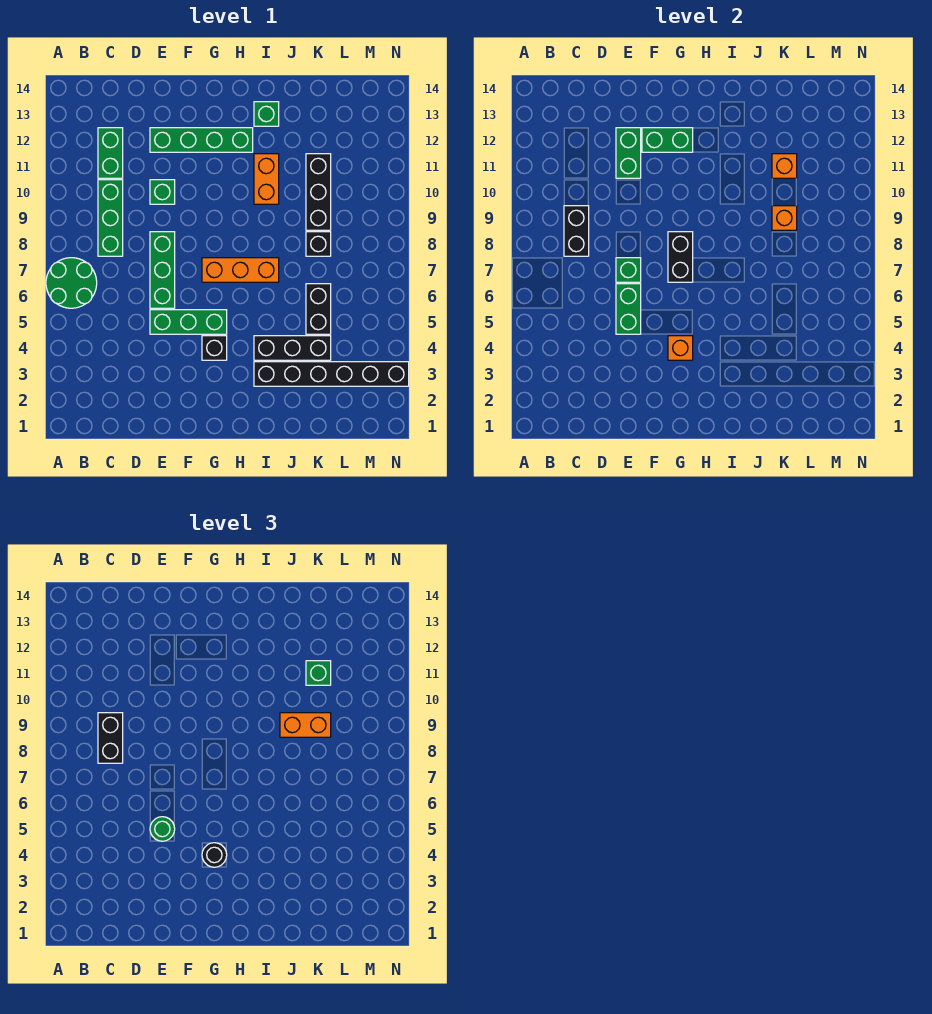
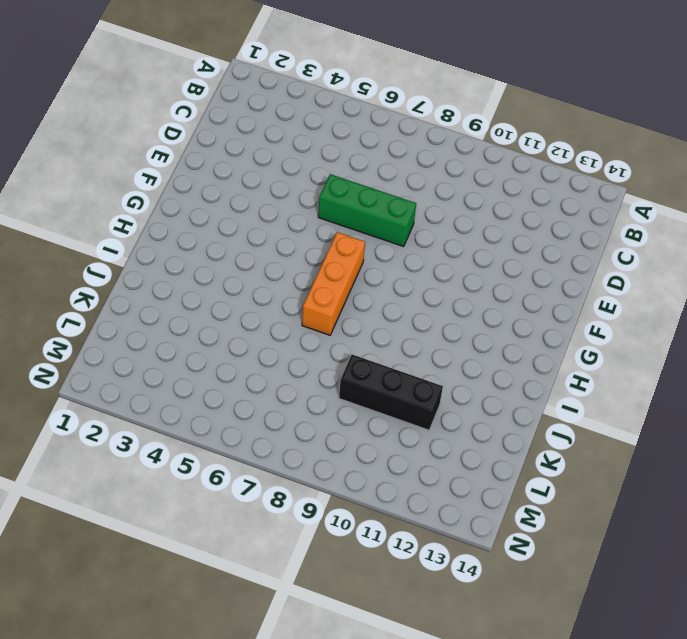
none -> green round brick A6:B7 level 1
none -> green brick C8:C10 level 1
none -> green brick C11:C12 level 1
none -> green brick E5:G5 level 1

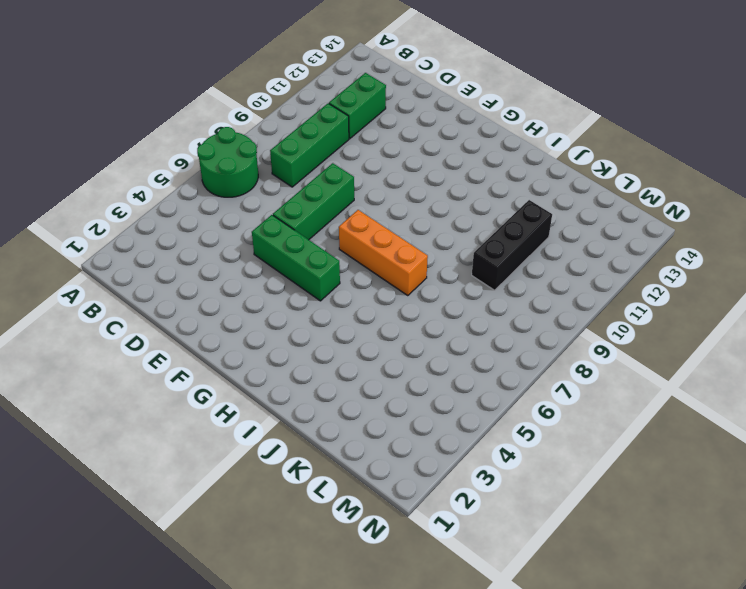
none -> green brick E10 level 1
none -> green brick E12:H12 level 1
none -> black brick G4 level 1
none -> black brick I3:N3 level 1

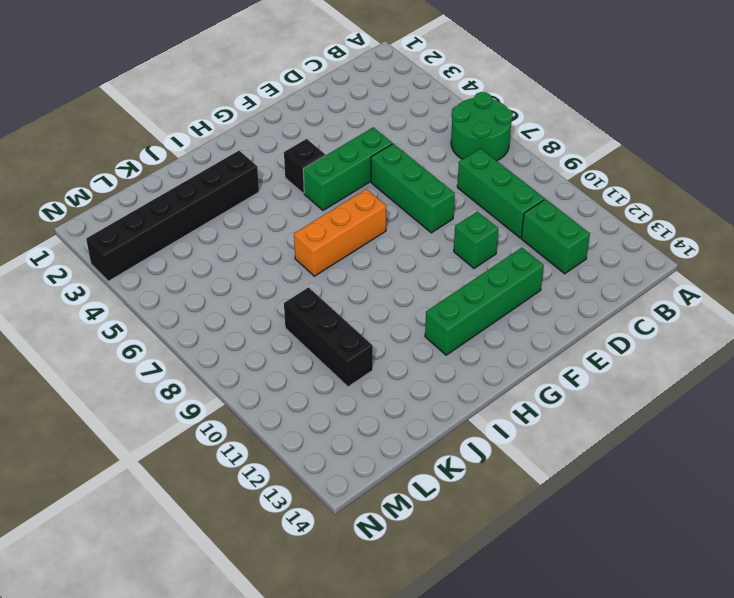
none -> black brick I4:K4 level 1
none -> orange brick I10:I11 level 1
none -> green brick I13 level 1
none -> black brick K5:K6 level 1

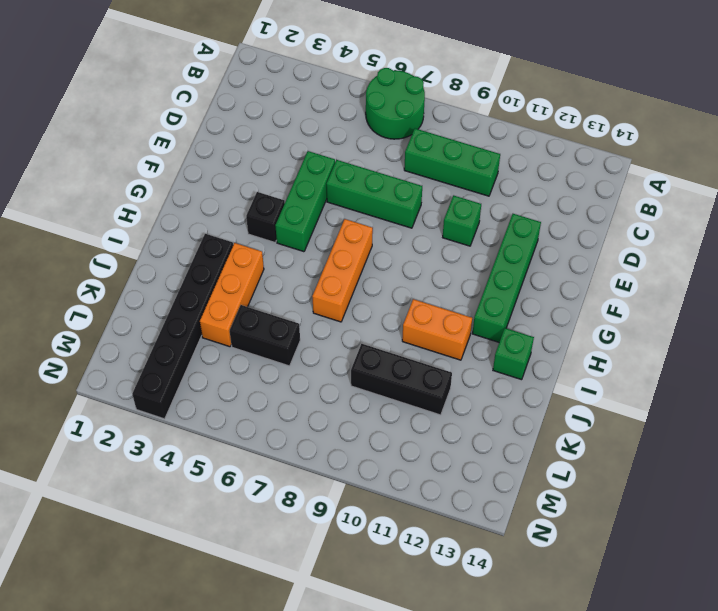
orange brick I4:K4 level 1 -> black brick I4:K4 level 1
none -> green brick C11:C12 level 1
none -> black brick K8 level 1
none -> black brick C8:C9 level 2
none -> green brick E5:E6 level 2

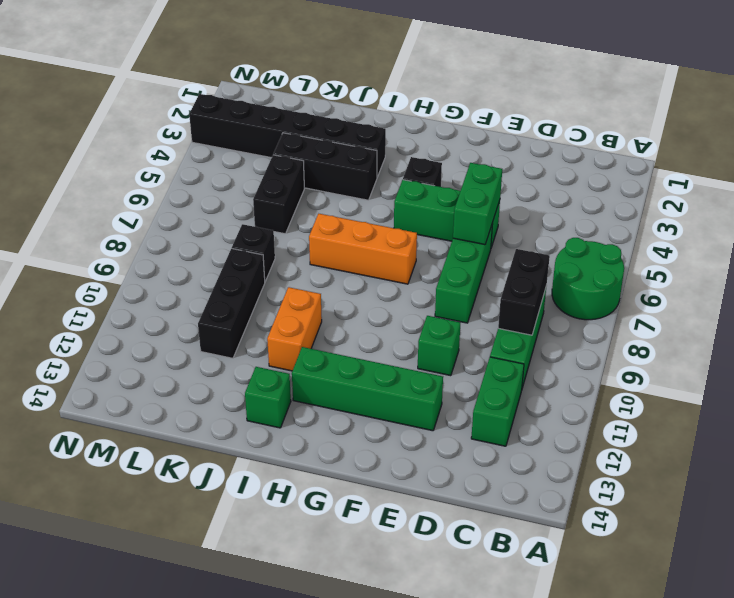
none -> green brick E7 level 2
none -> green brick E11:E12 level 2
none -> green brick F12:G12 level 2
none -> orange brick G4 level 2

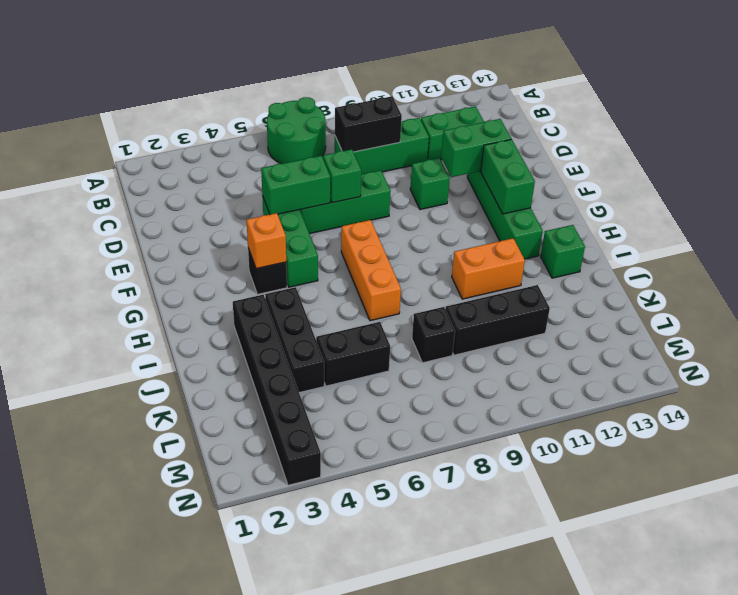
none -> black brick G7:G8 level 2
none -> orange brick K9 level 2
none -> orange brick K11 level 2
none -> black brick C8:C9 level 3

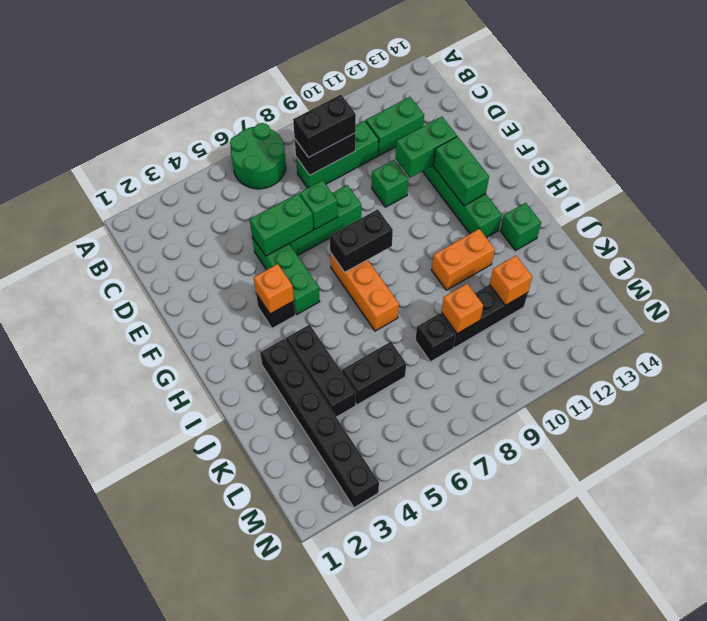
none -> green round brick E5 level 3
none -> black round brick G4 level 3
none -> orange brick J9:K9 level 3
none -> green brick K11 level 3

